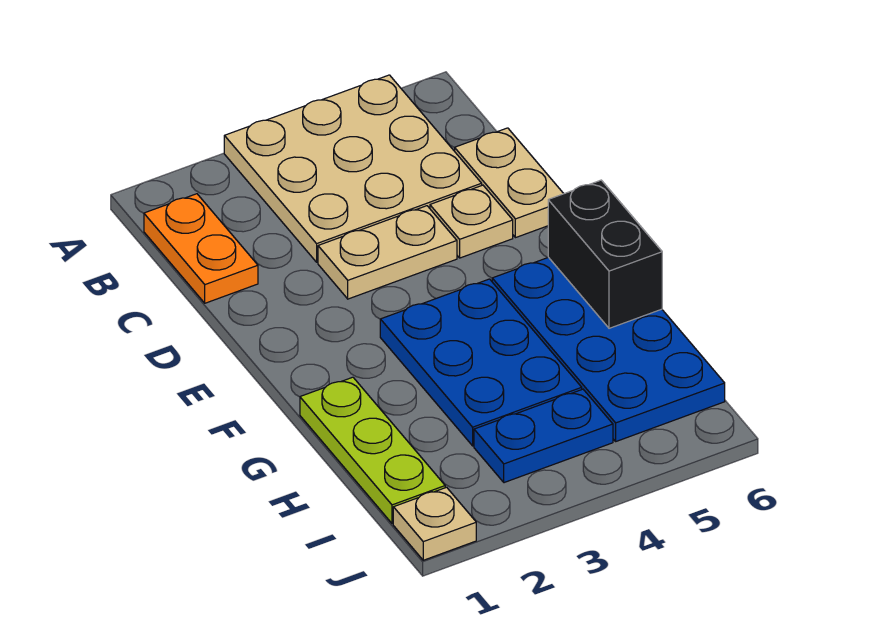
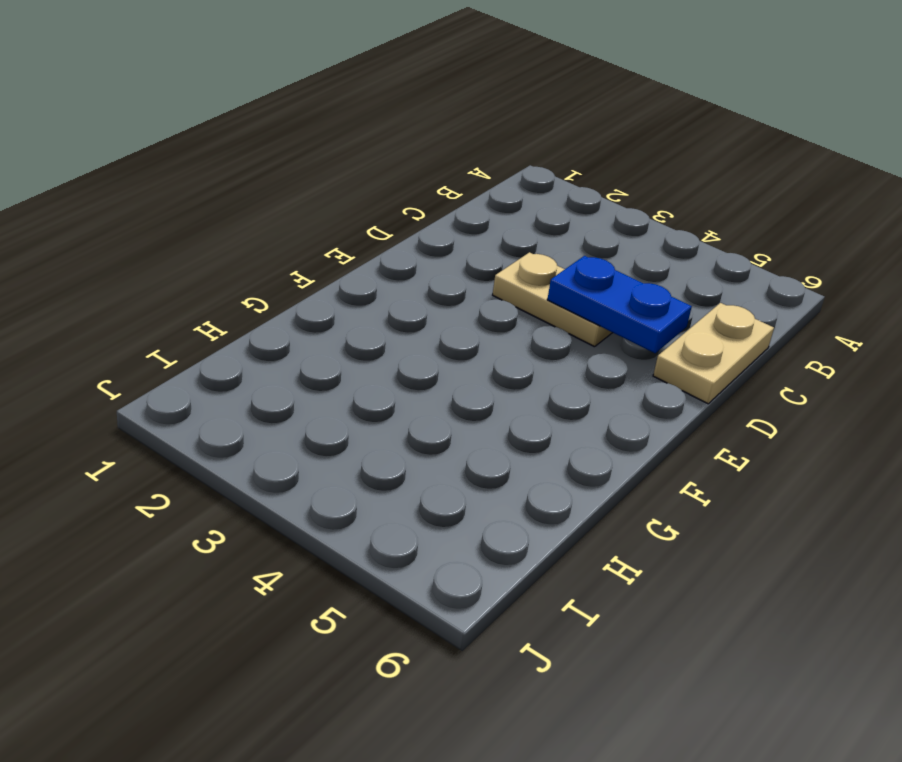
blue plate D4:D5 level 2 -> blue plate I3:I4 level 1
none -> tan plate A3:C5 level 1
none -> orange plate B1:C1 level 1

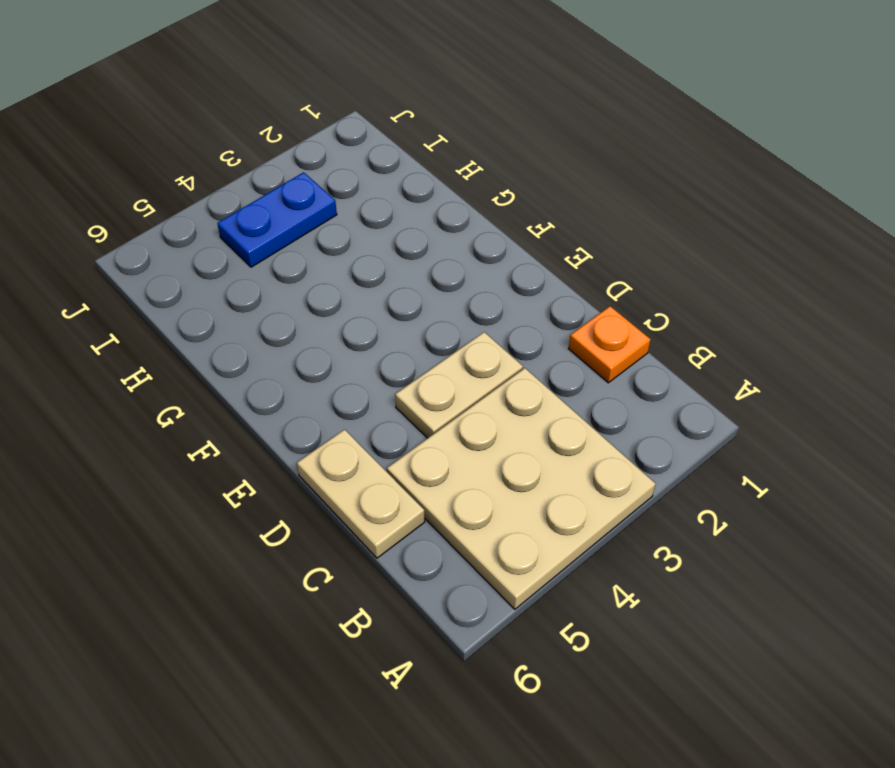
orange plate C1 level 1 -> orange plate B1:C1 level 1
none -> tan plate D5 level 1
none -> blue plate F3:H4 level 1

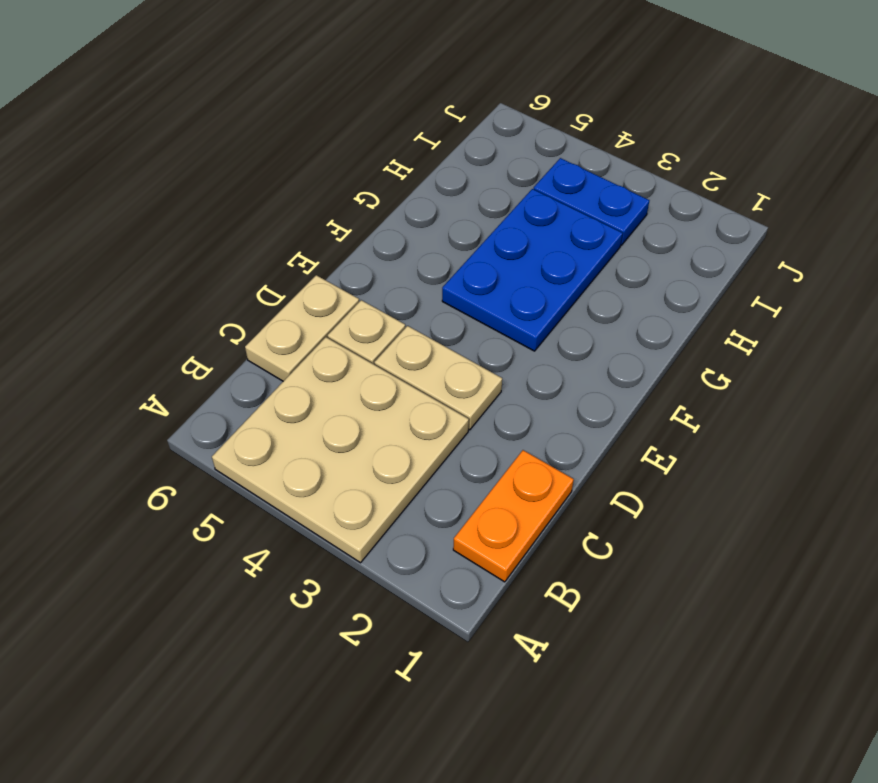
none -> blue plate F5:I6 level 1
none -> lime plate G1:I1 level 1

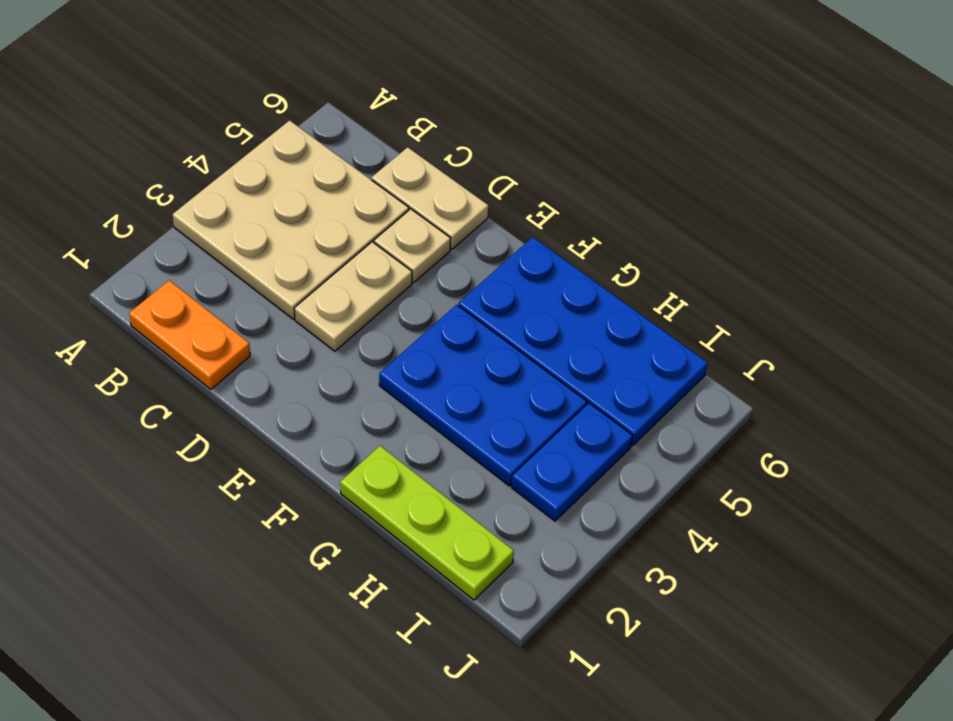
none -> tan plate J1 level 1
none -> black brick F6:G6 level 2

